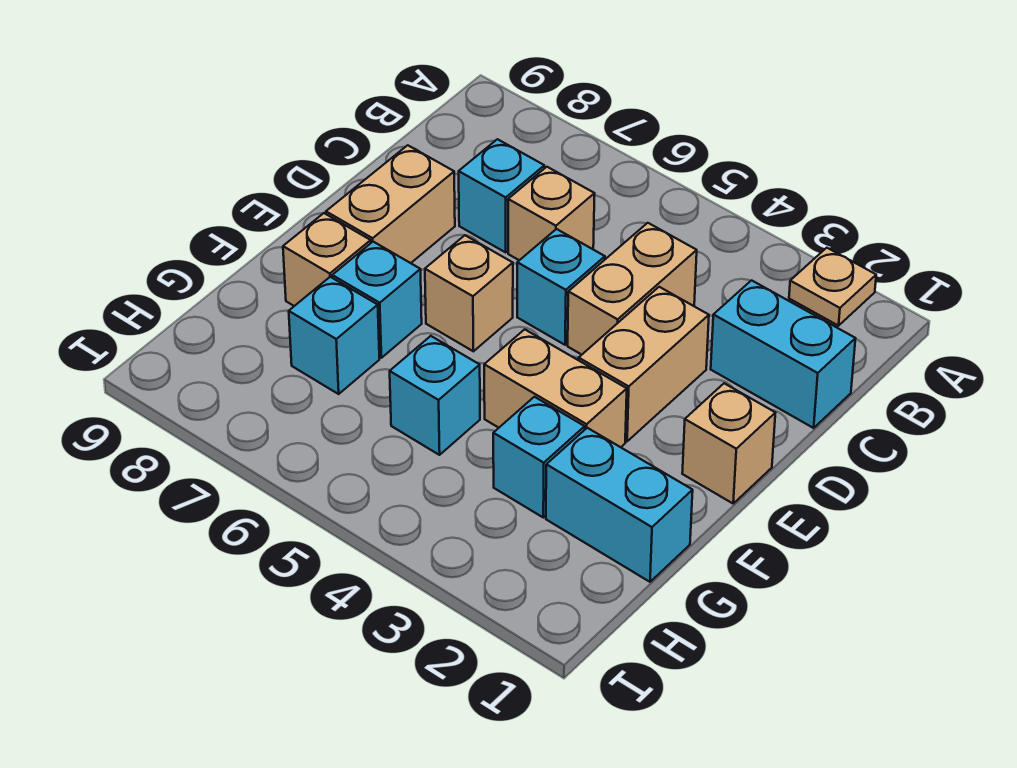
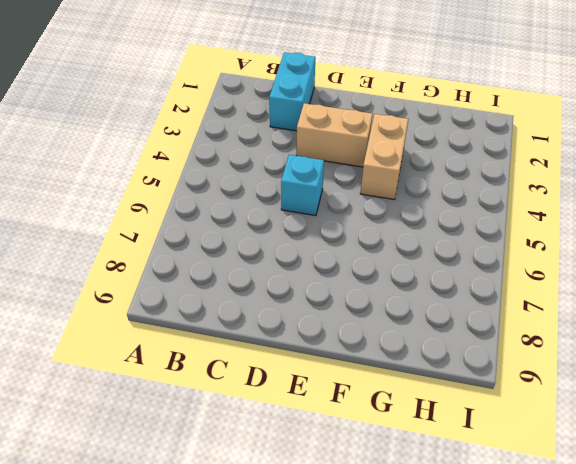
none -> tan plate A2 level 1
none -> tan brick C4:D4 level 1
none -> tan brick C6 level 1

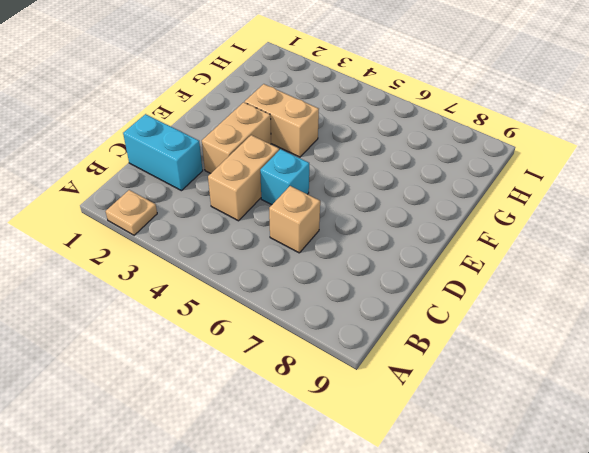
none -> cyan brick C7 level 1
none -> tan brick D8:E8 level 1
none -> tan brick E1 level 1

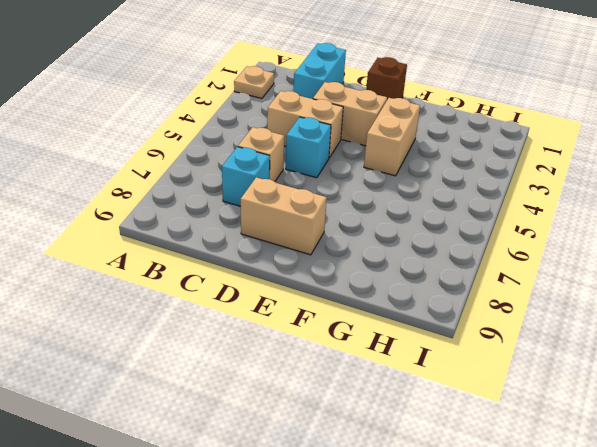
brown brick E1 level 1 -> tan brick E1 level 1
none -> tan brick E6 level 1
none -> cyan brick F7 level 1
none -> tan brick F8 level 1

